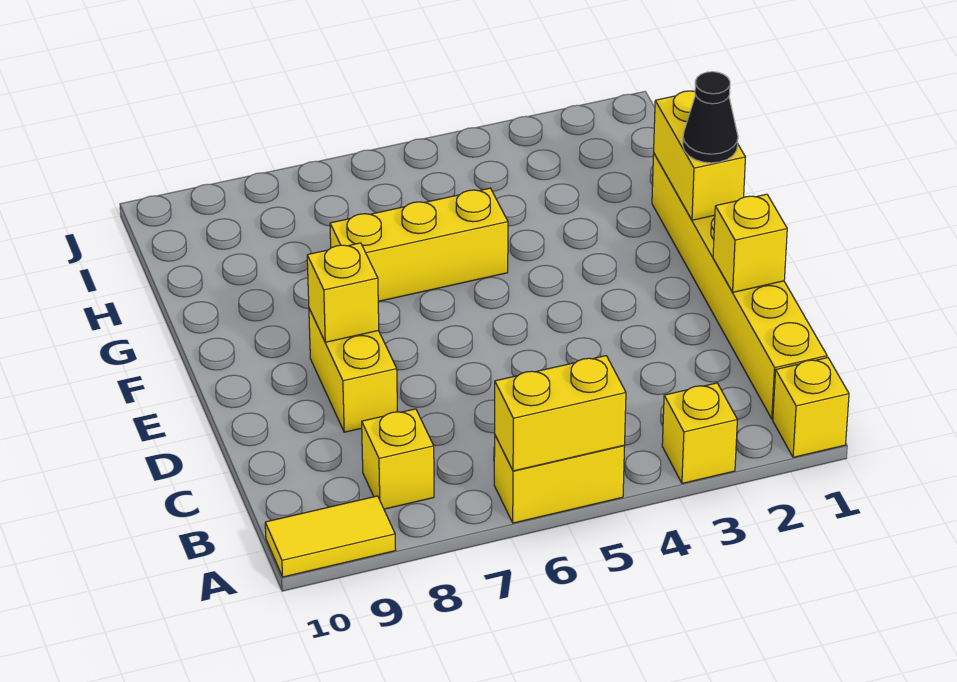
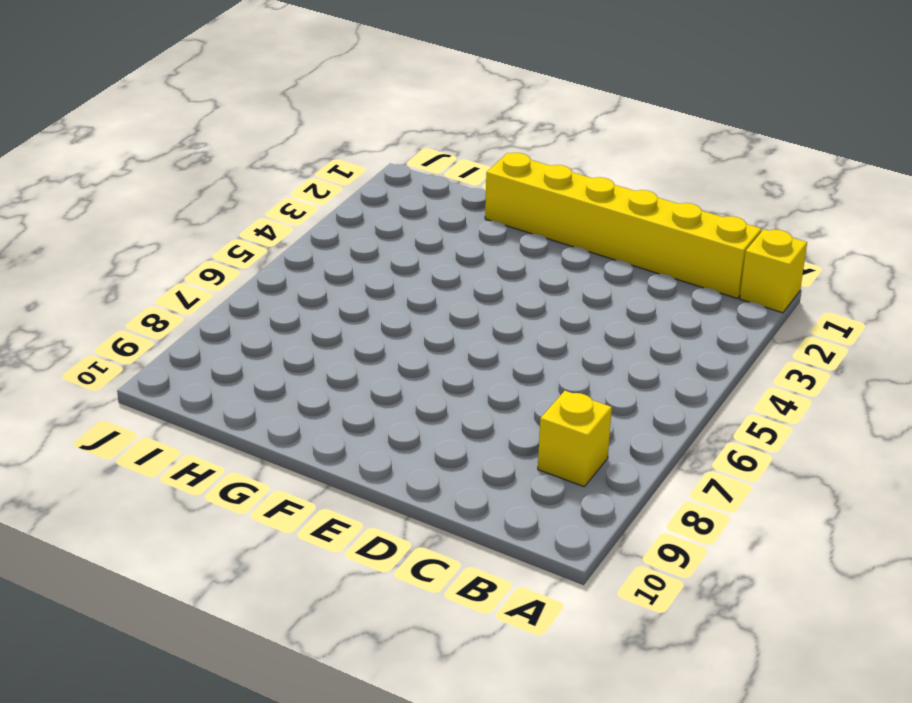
none -> yellow brick A3 level 1
none -> yellow brick A5:A6 level 1
none -> yellow tile A9:A10 level 1

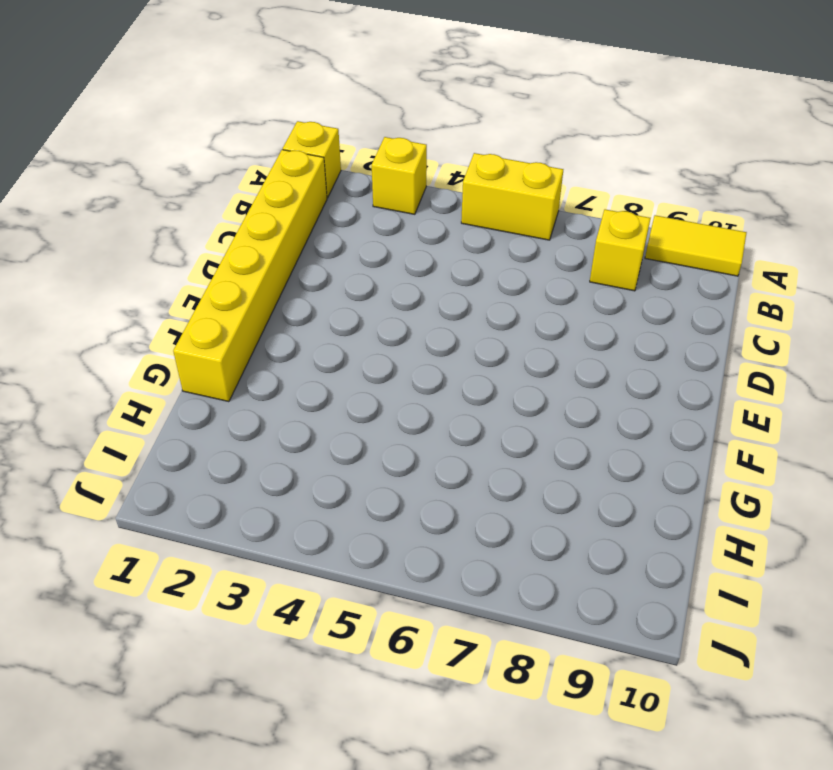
none -> yellow brick D8:E8 level 1
none -> yellow brick G5:G7 level 1
none -> yellow brick A5:A6 level 2

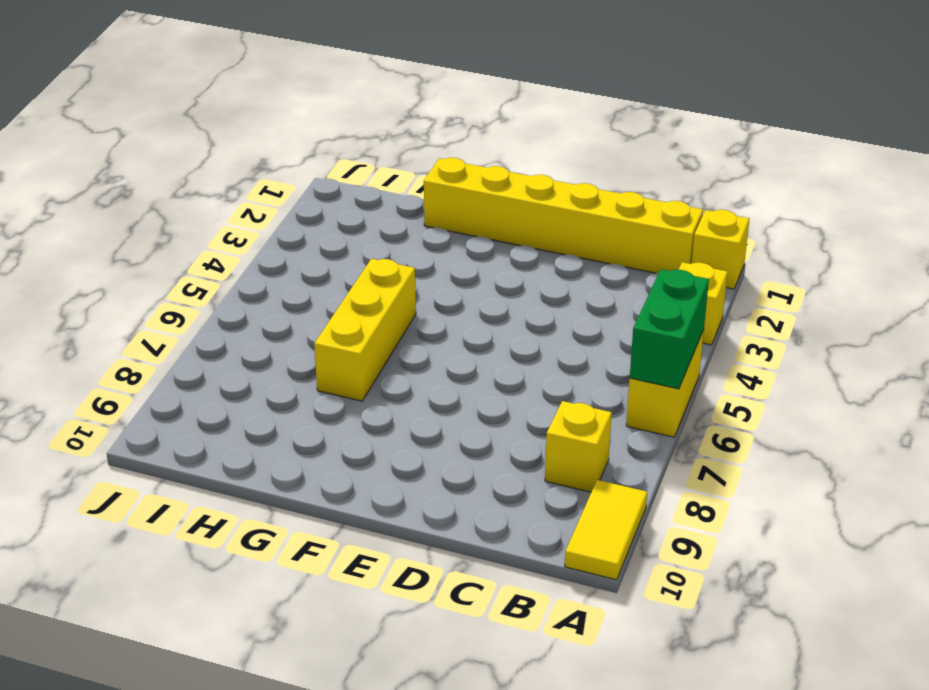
green brick A5:A6 level 2 -> yellow brick A5:A6 level 2
none -> yellow brick D8:E8 level 1
none -> yellow brick D1 level 2
none -> yellow brick E8 level 2

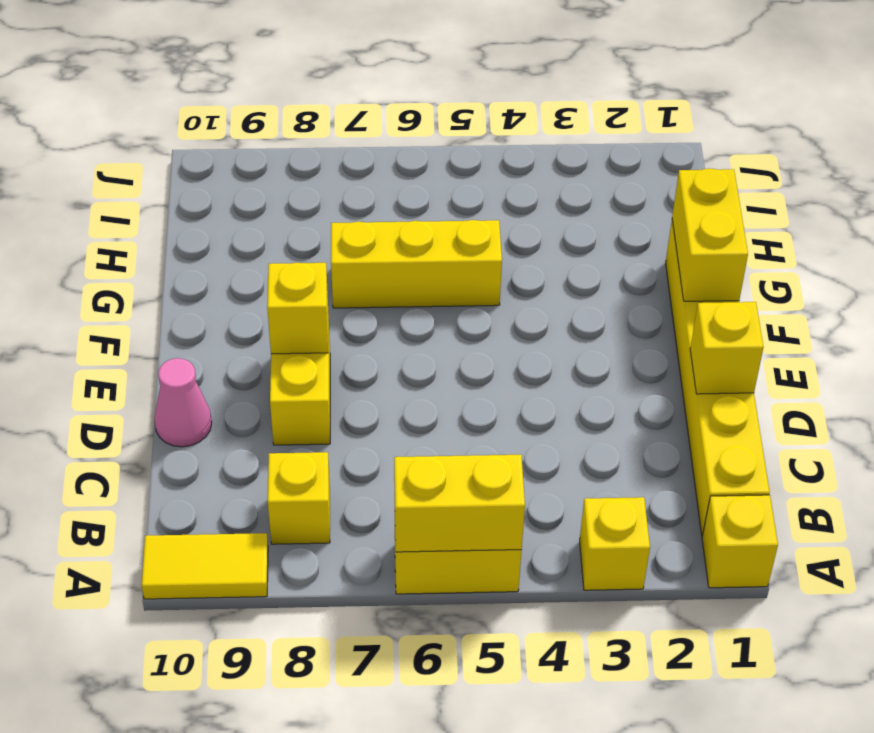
pink cone D10 level 1 -> none
none -> black cone F1 level 3

